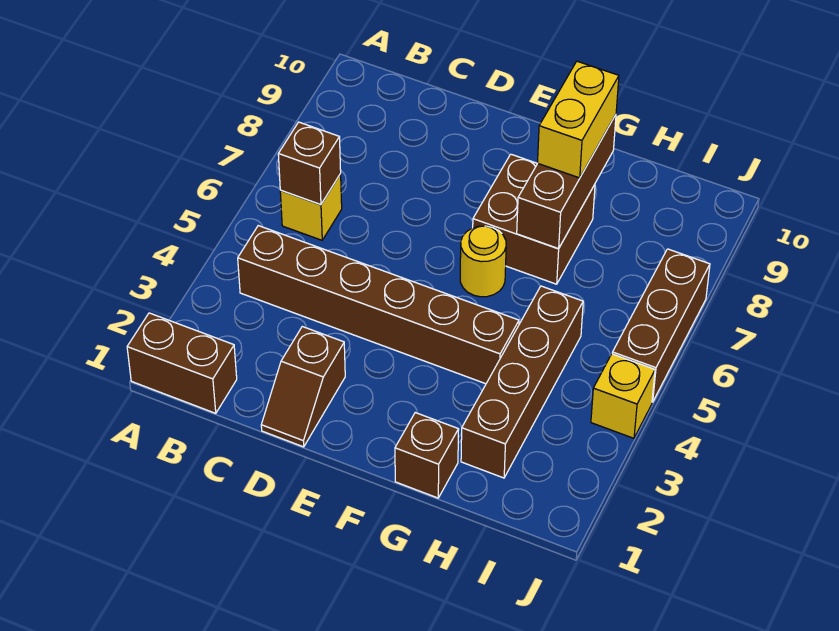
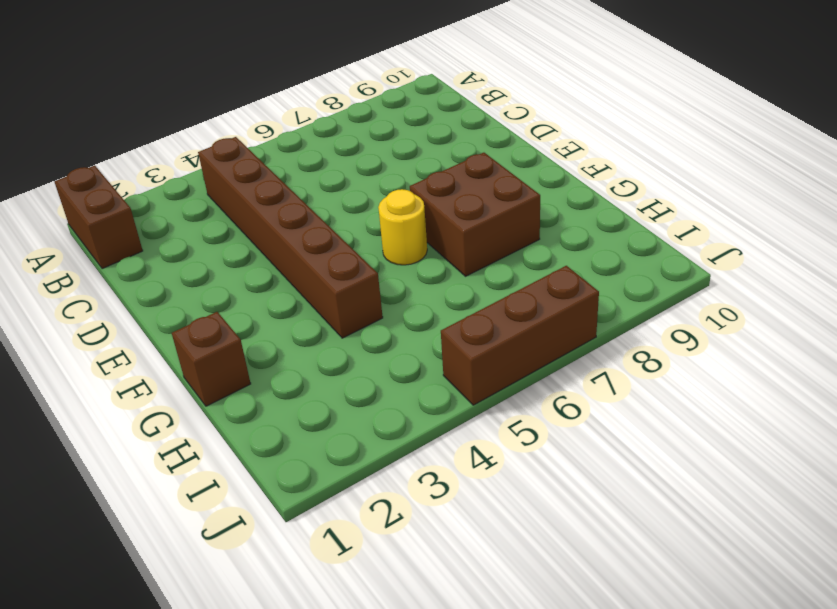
none -> yellow brick B6 level 1
none -> brown slope D1:D2 level 1 top 2
none -> brown brick H2:H5 level 1

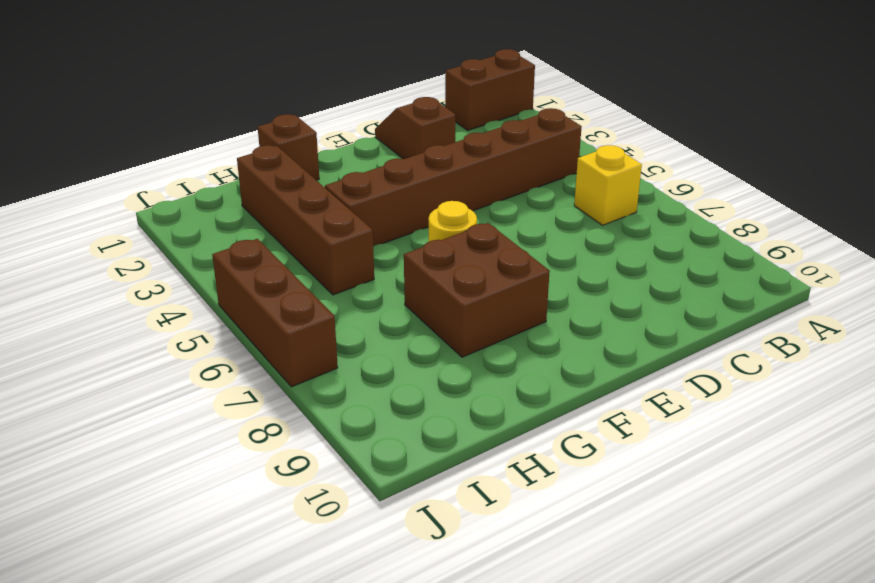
none -> yellow brick J4 level 1
none -> brown brick B6 level 2
none -> brown brick G7:G9 level 2

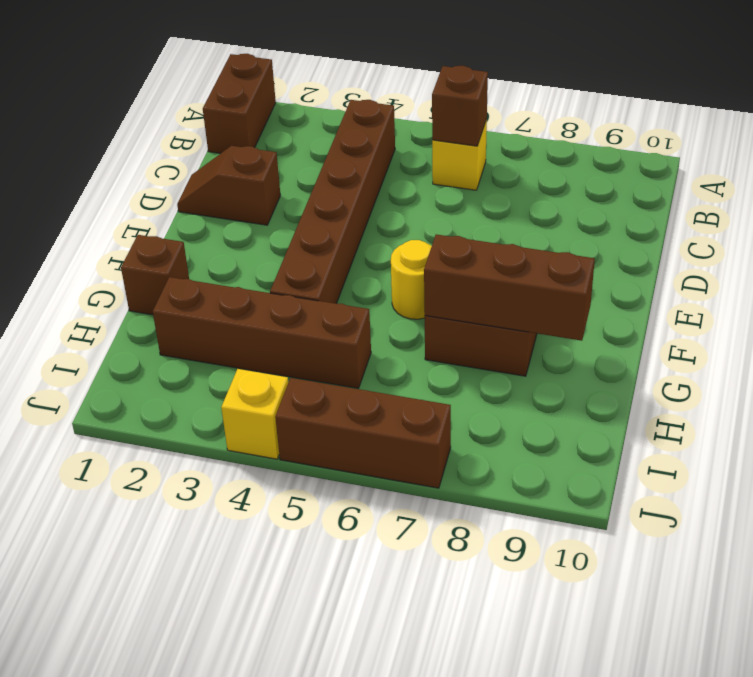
none -> yellow brick G8:G9 level 3

